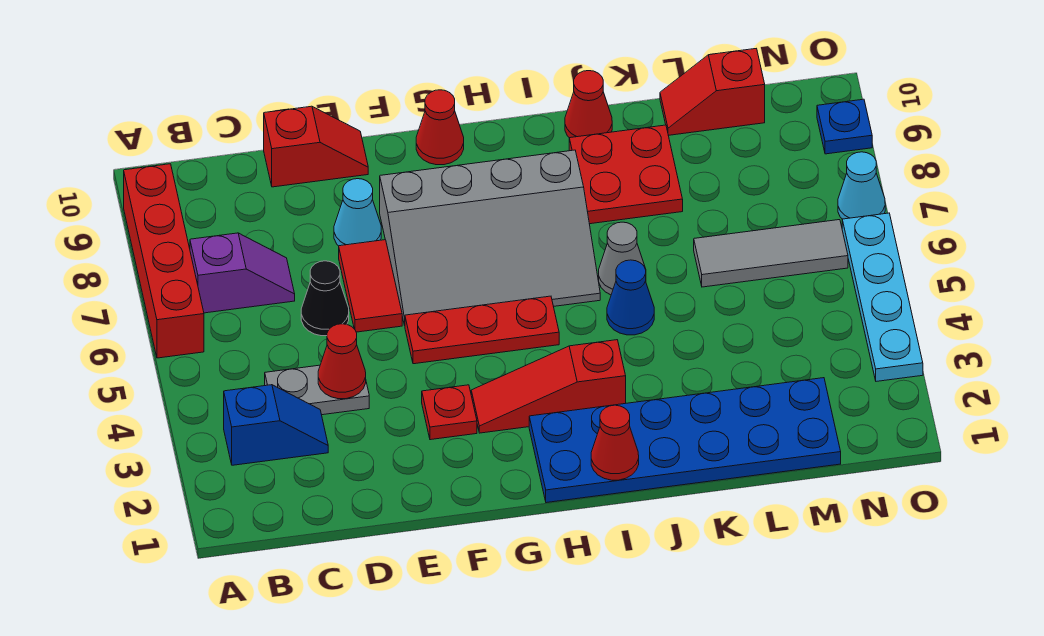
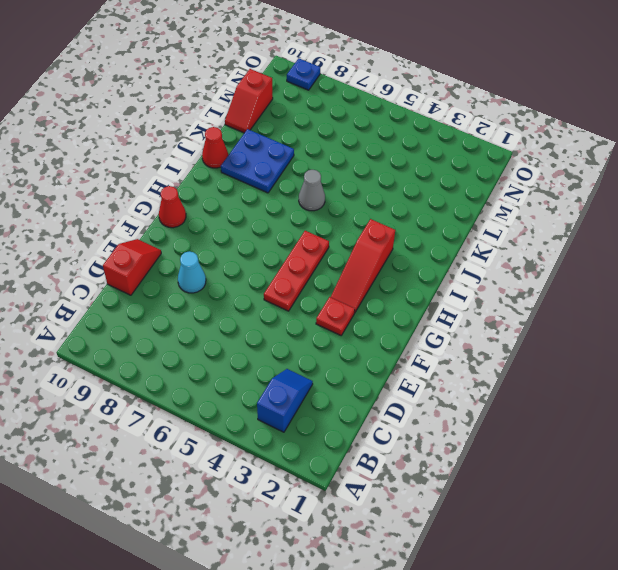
blue plate J8:K9 level 1 -> red plate J8:K9 level 1
none -> red brick A6:A9 level 1
none -> purple slope B7:C7 level 1 top B
none -> grey plate C4:D4 level 1

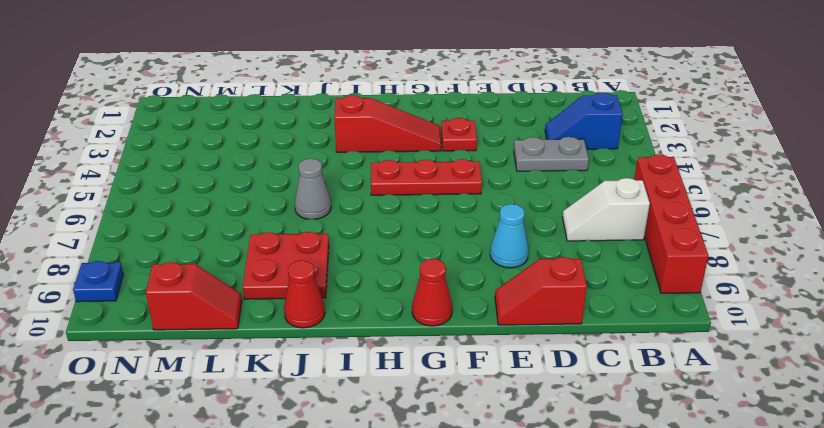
white slope B7:C7 level 1 top B -> purple slope B7:C7 level 1 top B
none -> black cone D6 level 1
none -> red tile E6:E7 level 1
none -> grey slope F6:I8 level 1 top 8

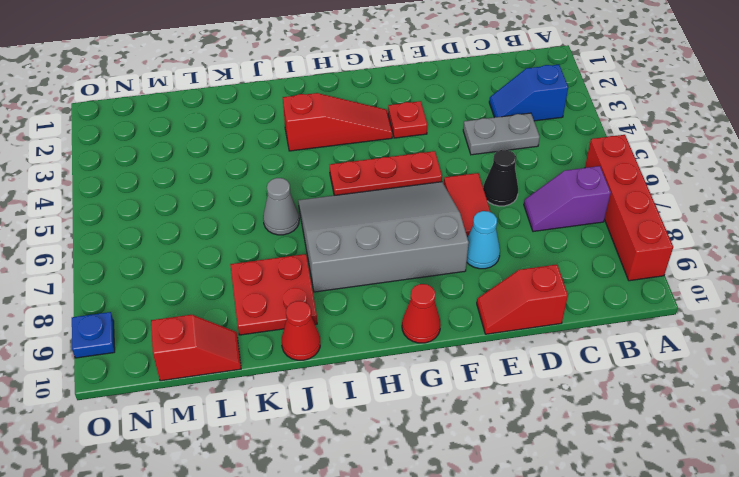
none -> blue plate H1:M2 level 1
none -> blue cone J5 level 1
none -> grey tile L6:N6 level 1

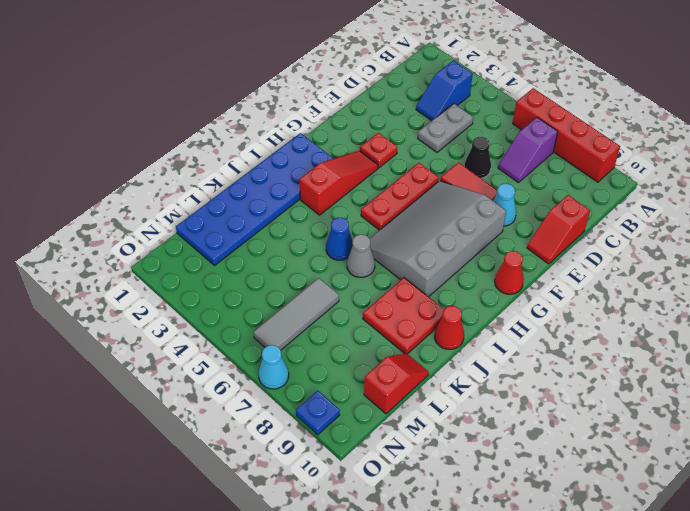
none -> cyan plate O3:O6 level 1
none -> red cone D4 level 2
none -> red cone I1 level 2

